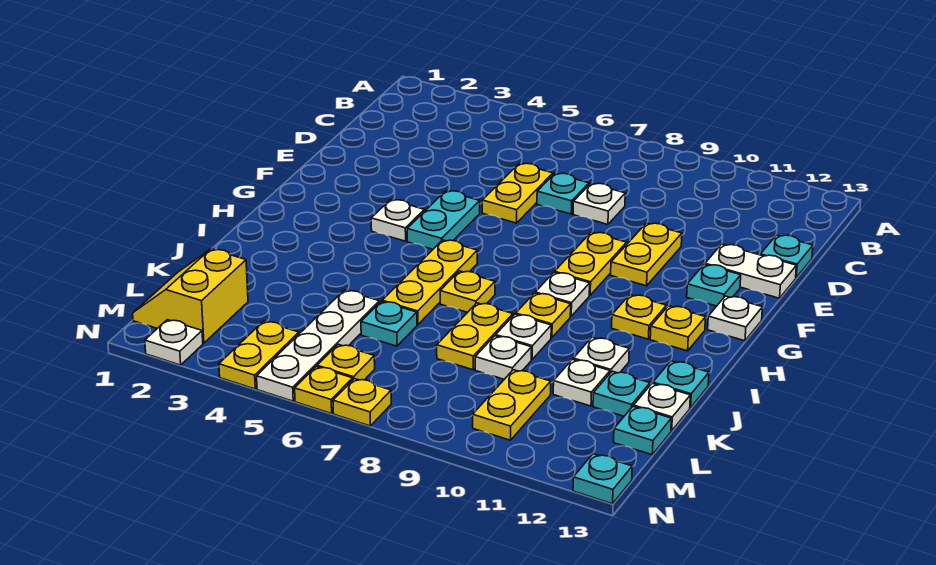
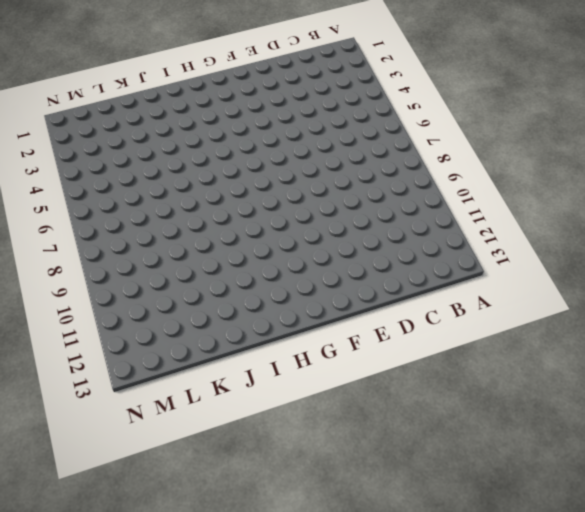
none -> yellow plate D6:E6 level 1
none -> cyan plate D7 level 1
none -> white plate D8 level 1
none -> cyan plate D13 level 1

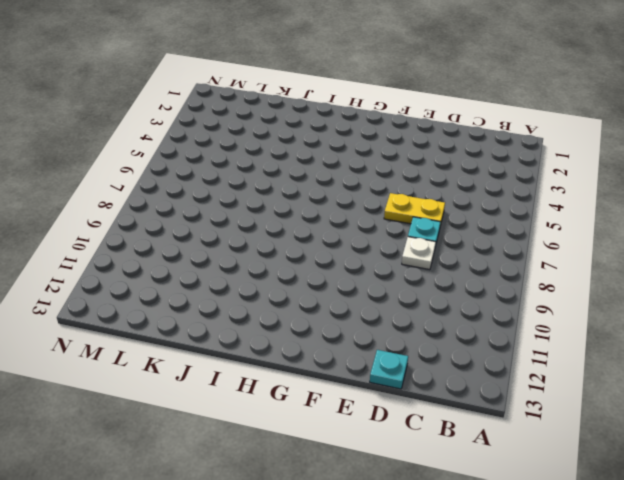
none -> yellow plate E10:F10 level 1
none -> white plate E12:E13 level 1
none -> cyan plate F5:G5 level 1
none -> yellow plate F9:G9 level 1

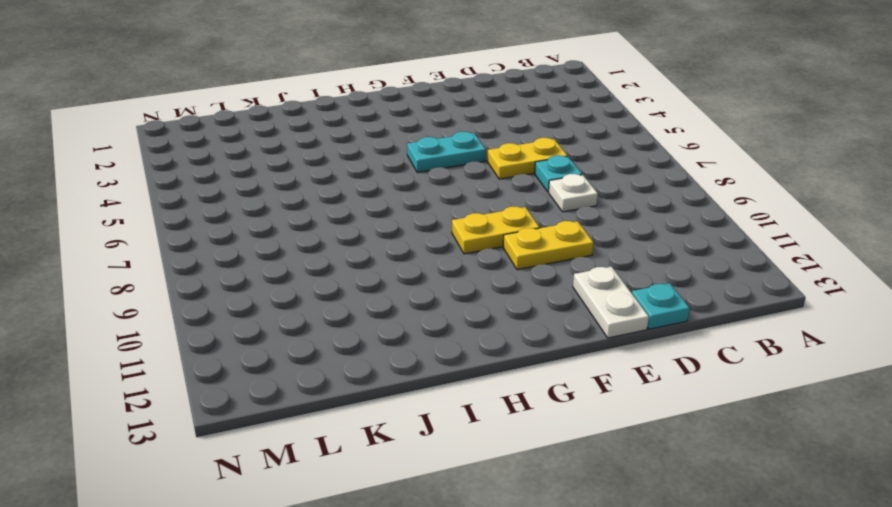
none -> cyan plate F12 level 1
none -> white plate G4 level 1
none -> white plate G13 level 1
none -> yellow plate H6:J6 level 1

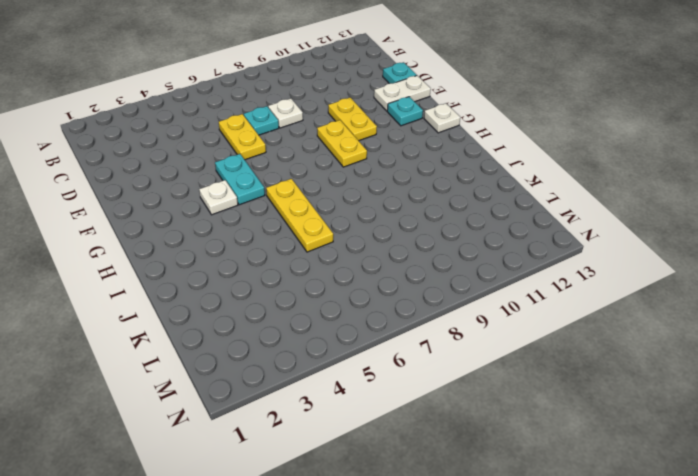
none -> white plate H9 level 1
none -> yellow plate H11 level 1
none -> yellow plate H12 level 1
none -> yellow plate I7 level 1

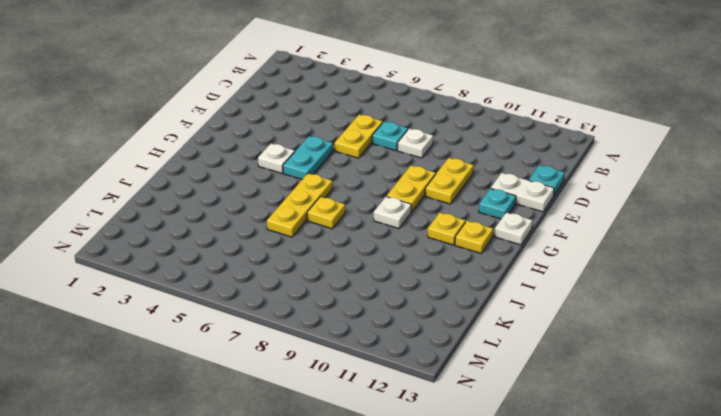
none -> yellow plate I9 level 1
none -> yellow plate J8:K8 level 1
none -> white plate J9 level 1
none -> white plate J11 level 1

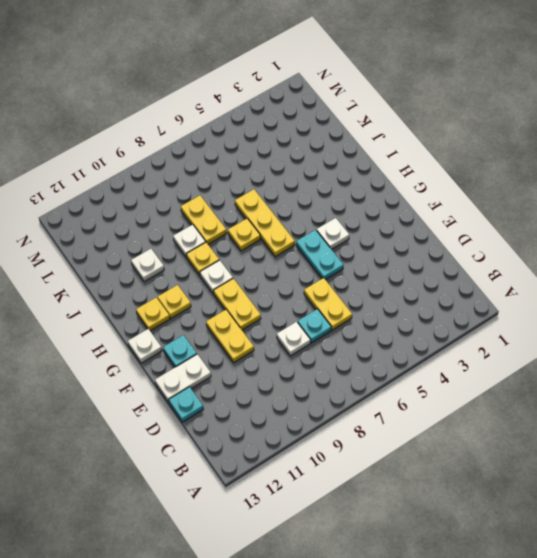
none -> cyan plate J13 level 1
none -> white plate K5:N5 level 1
none -> cyan plate K6 level 1
none -> white plate K9 level 1

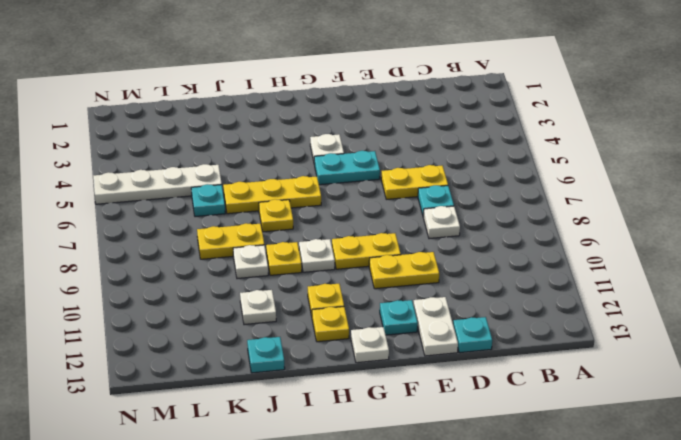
none -> white plate K9 level 1
none -> white plate K11 level 1
none -> cyan plate K12 level 1
none -> white plate K13 level 1

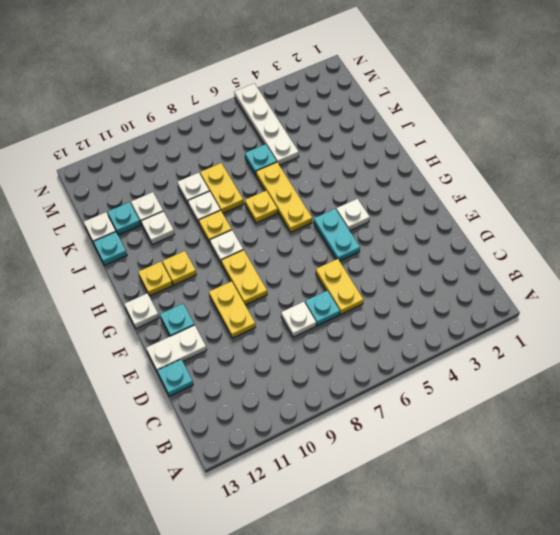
none -> yellow slope L1:M2 level 1 top 2
none -> yellow plate L10:M10 level 1
none -> cyan plate L13 level 1
none -> yellow plate M4:N4 level 1

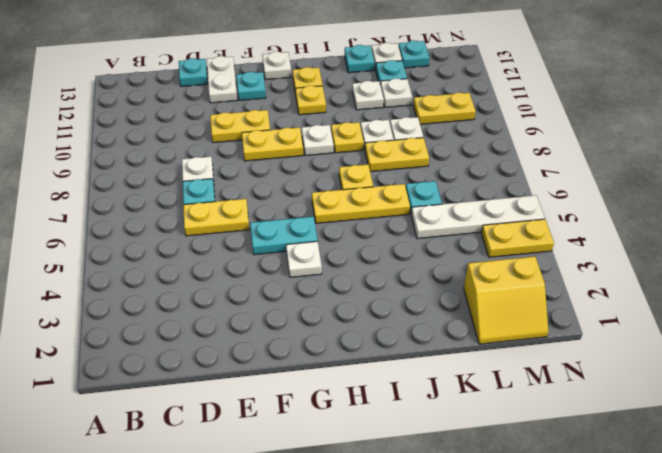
none -> yellow plate M6 level 1
none -> white plate N2 level 1
none -> yellow plate N6 level 1
none -> yellow plate N7 level 1

